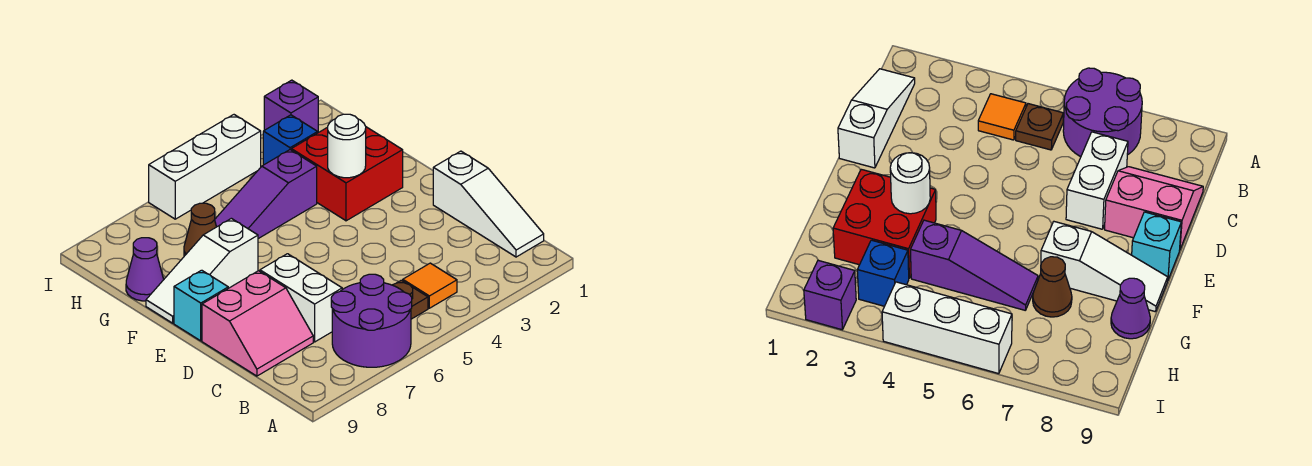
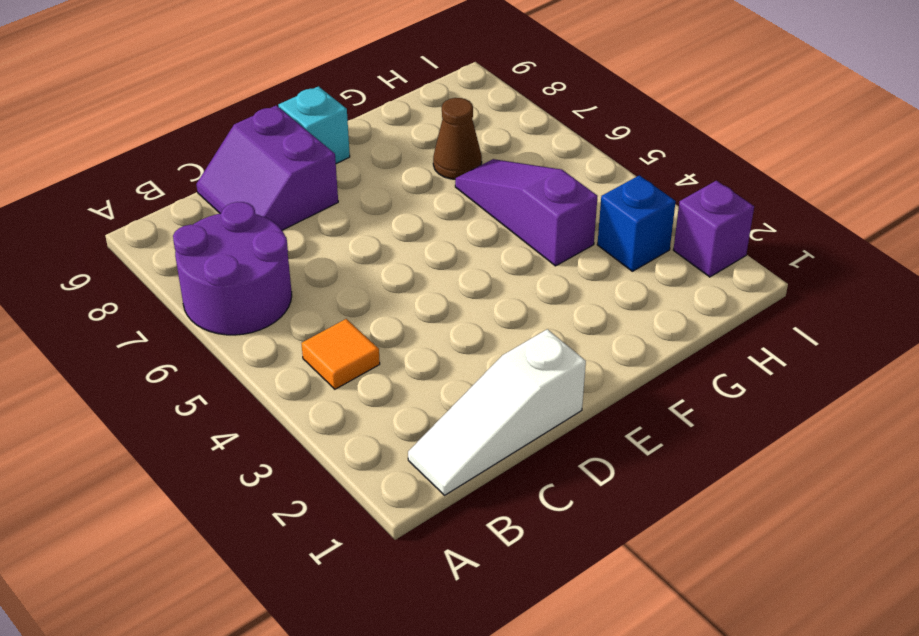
purple slope C8:D9 level 1 top D -> pink slope C8:D9 level 1 top D
none -> brown plate B5 level 1
none -> white brick C7:D7 level 1
none -> red brick F2:G3 level 1

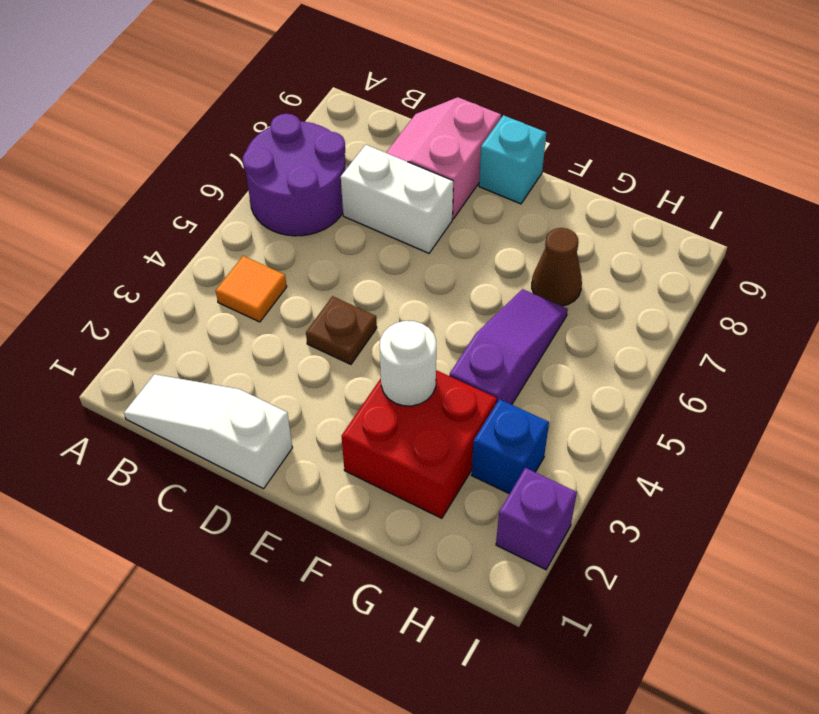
brown plate D4 level 1 -> brown plate B5 level 1
none -> white slope F7:F9 level 1 top 7
none -> purple cone G9 level 1
none -> white brick I4:I6 level 1

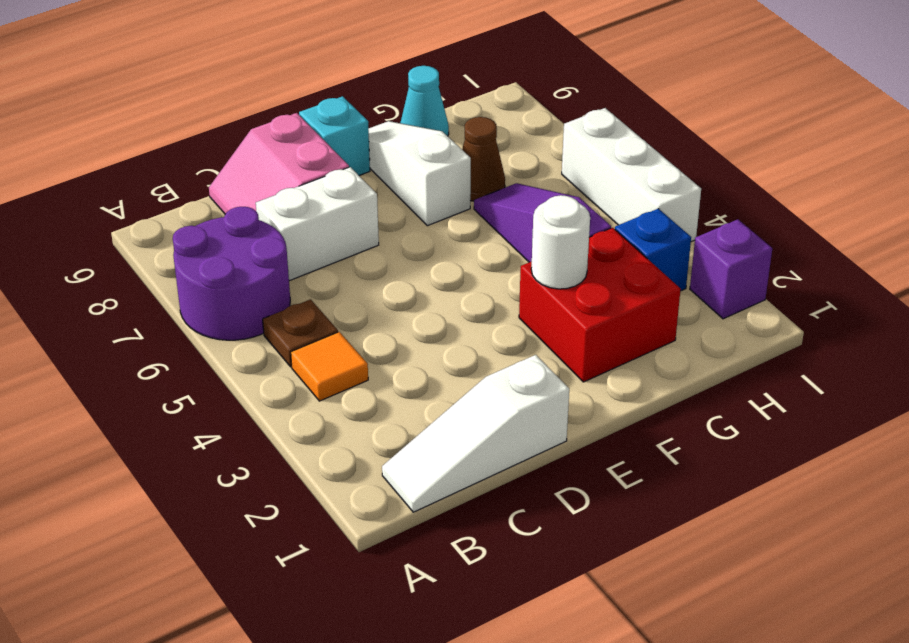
cyan cone G9 level 1 -> purple cone G9 level 1

